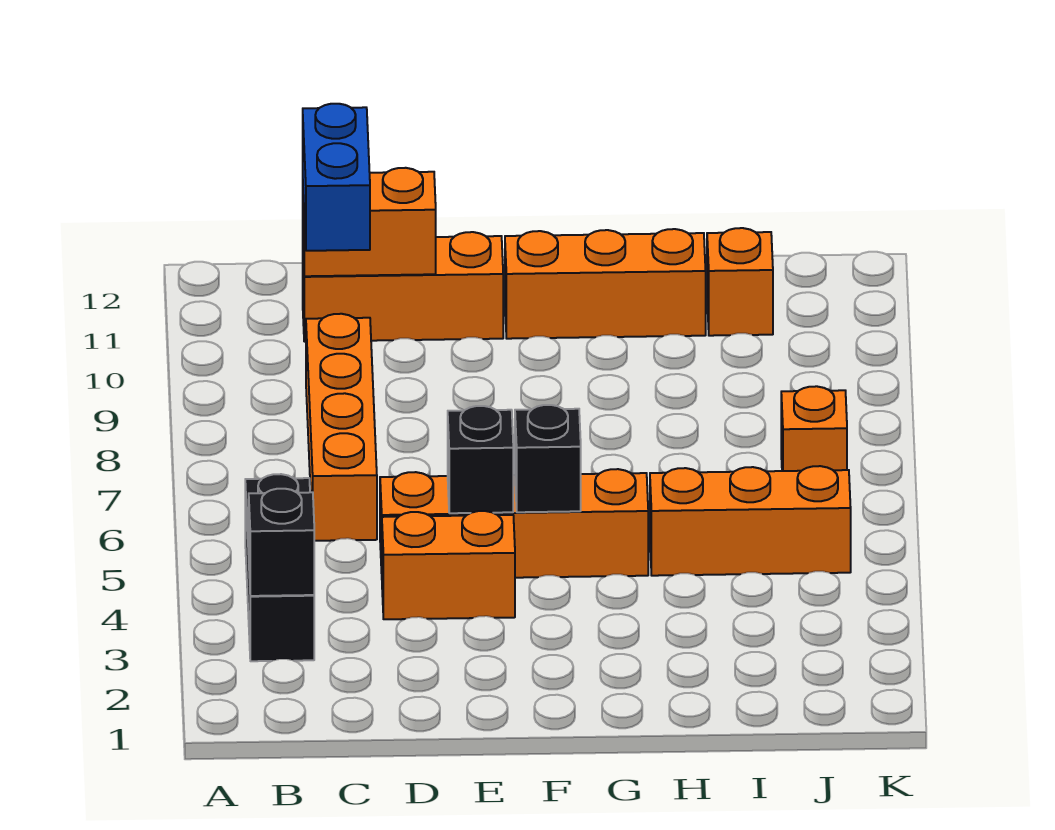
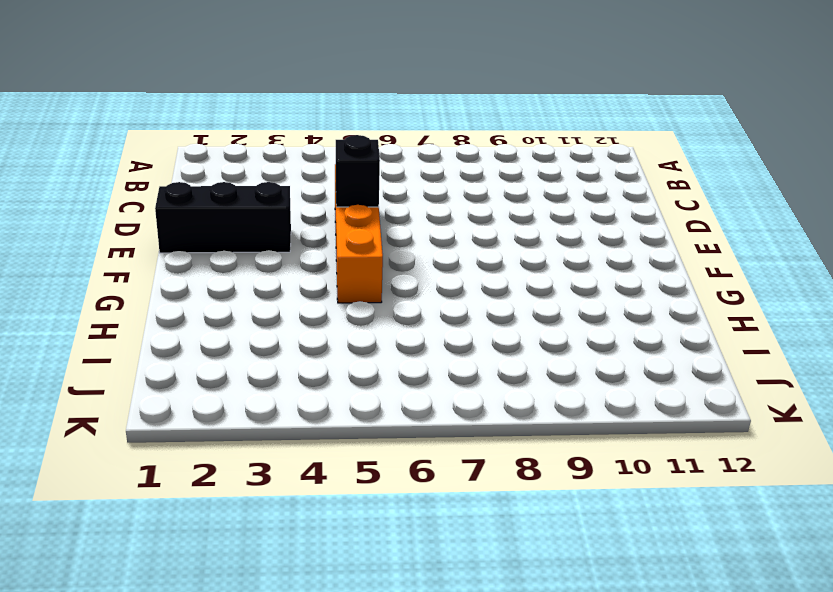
black brick E1:E3 level 1 -> black brick B3:B5 level 1
none -> orange brick C6:C9 level 1
none -> orange brick C11:E11 level 1
none -> orange brick D4:E4 level 1

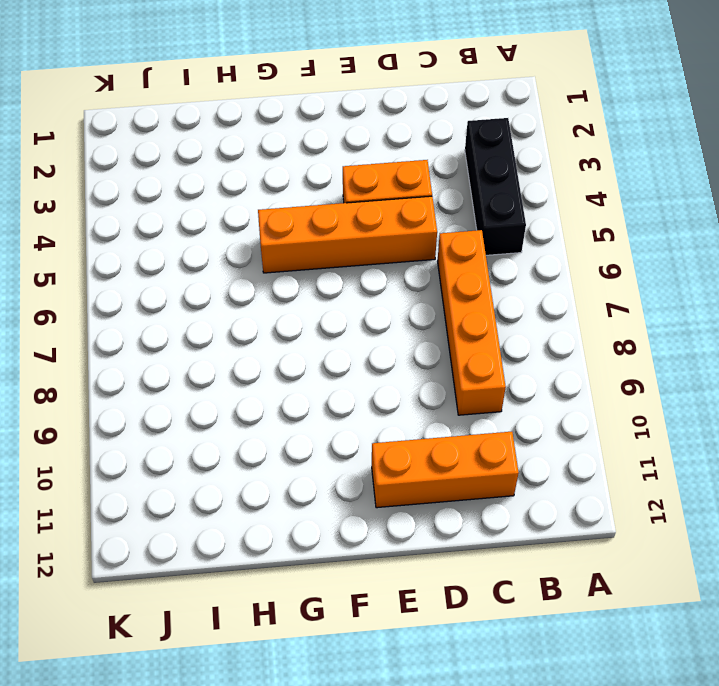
none -> orange brick F11:H11 level 1
none -> orange brick H5:J5 level 1
none -> orange brick I11 level 1

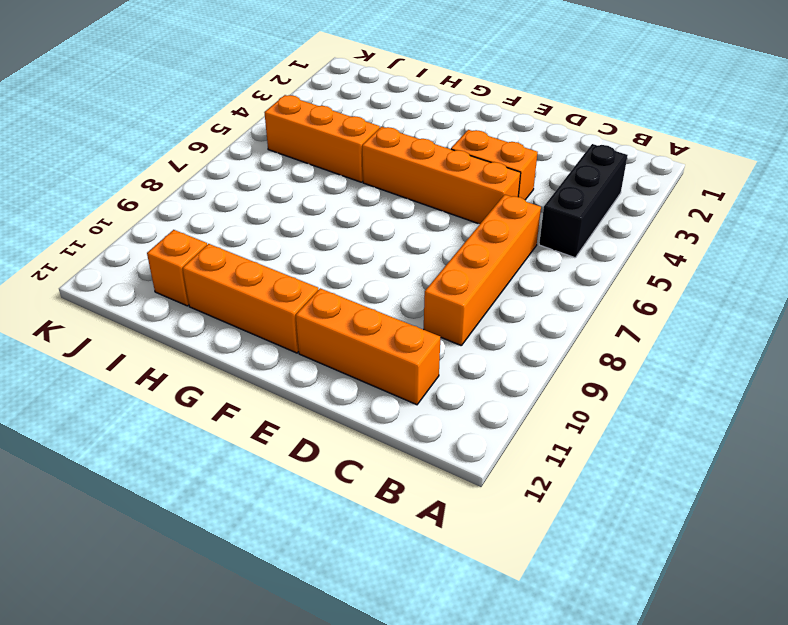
none -> orange brick J7 level 1
none -> black brick B3 level 2
none -> orange brick C11:D11 level 2

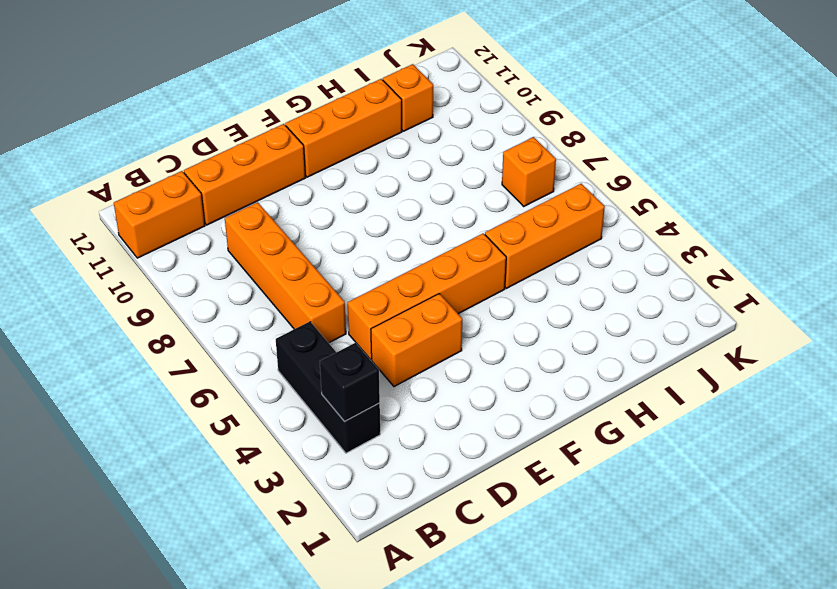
orange brick A11:B11 level 1 -> orange brick C11:D11 level 2
none -> black brick E5 level 2
none -> black brick F5 level 2
none -> blue brick C10:C11 level 3

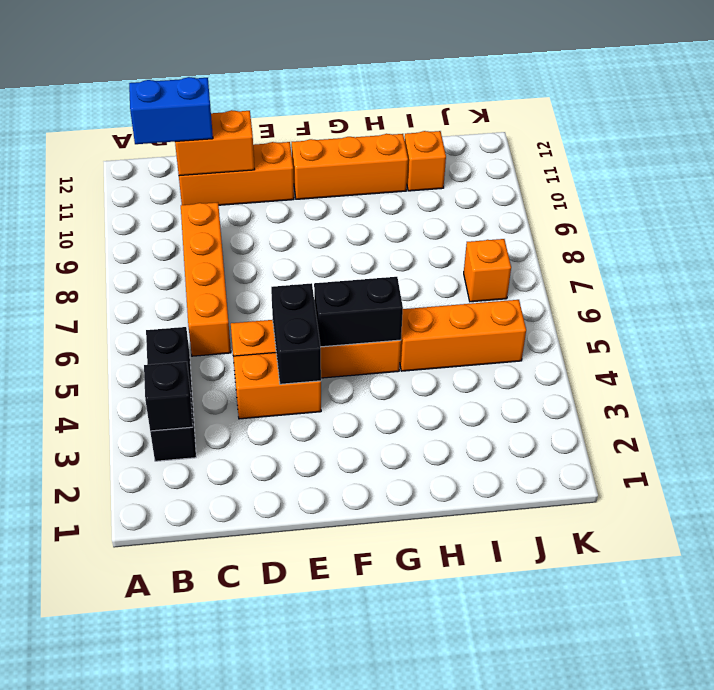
blue brick B11:C11 level 3 -> blue brick C10:C11 level 3
black brick E4:E5 level 2 -> black brick E5 level 2
black brick F5:G5 level 2 -> black brick F5 level 2

